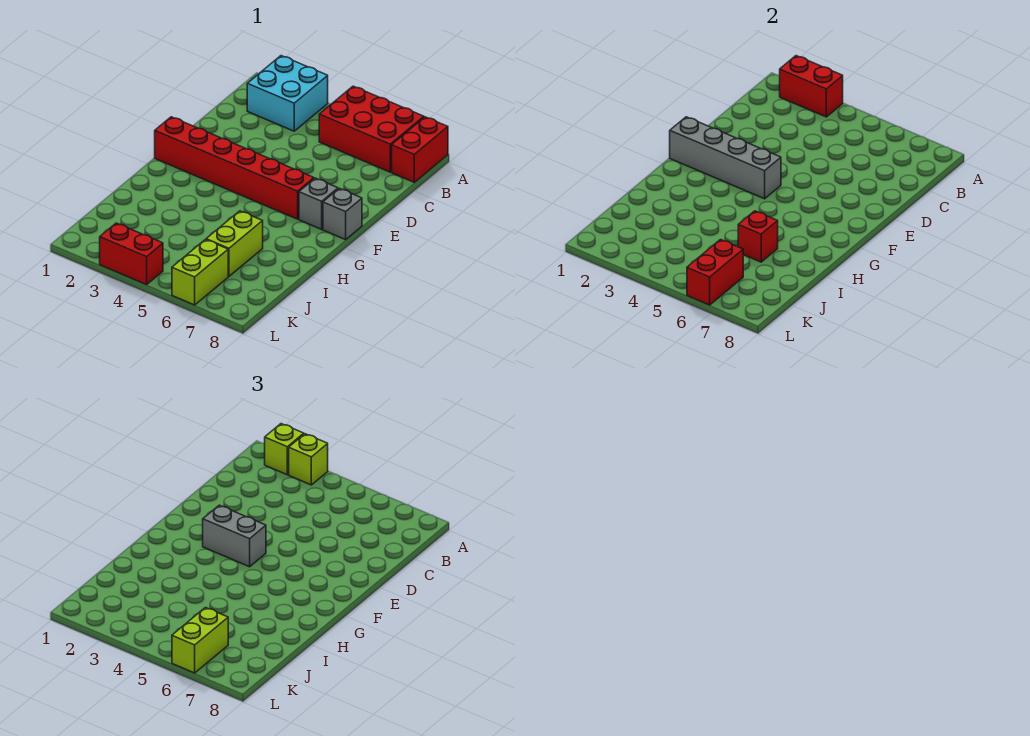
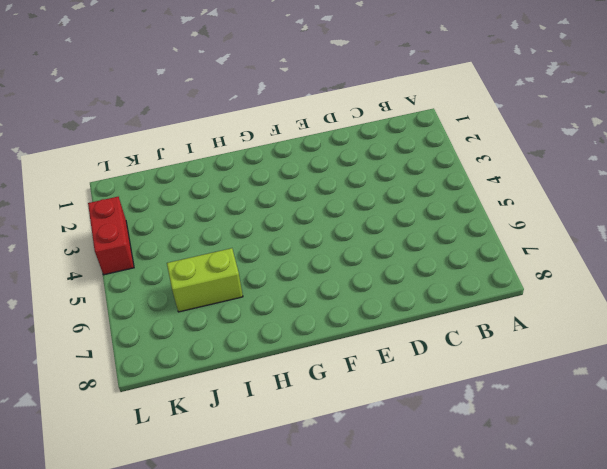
none -> cyan brick A2:B3 level 1
none -> red brick A5:B7 level 1
none -> red brick A8:B8 level 1

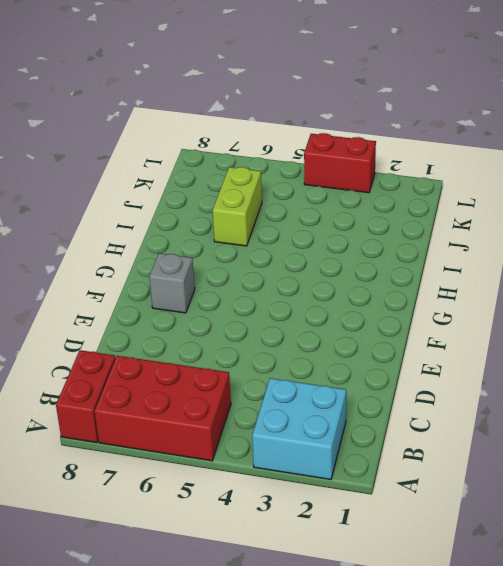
none -> red brick F1:F6 level 1
none -> grey brick F8 level 1
none -> lime brick K6:L6 level 1

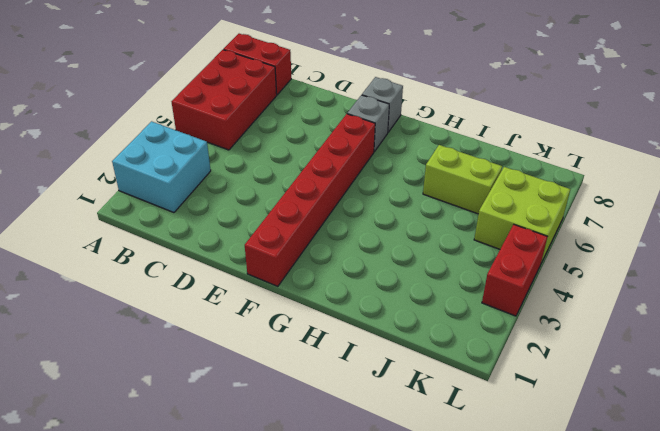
lime brick K5:L6 level 1 -> lime brick K6:L6 level 1
none -> red brick A2:A3 level 2
none -> grey brick F1:F4 level 2
none -> red brick I6 level 2

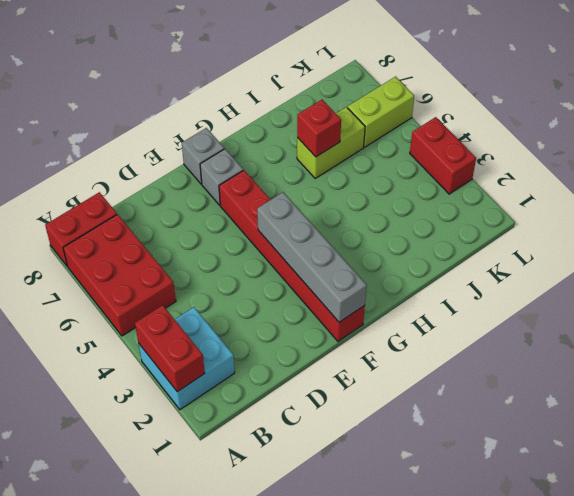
none -> red brick K6:L6 level 2
none -> lime brick A2 level 3
none -> lime brick A3 level 3

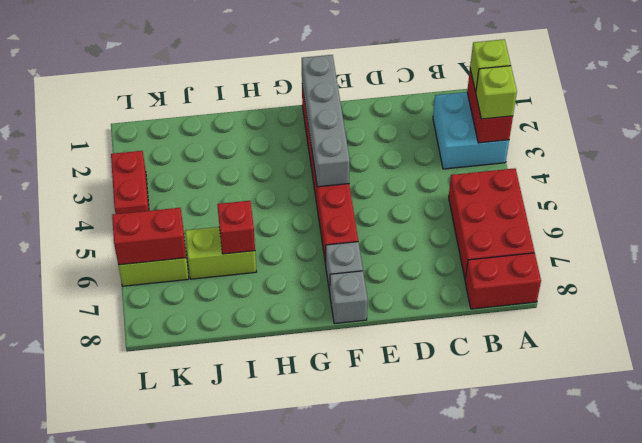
none -> grey brick F3:F4 level 3
none -> lime brick K6:L6 level 3

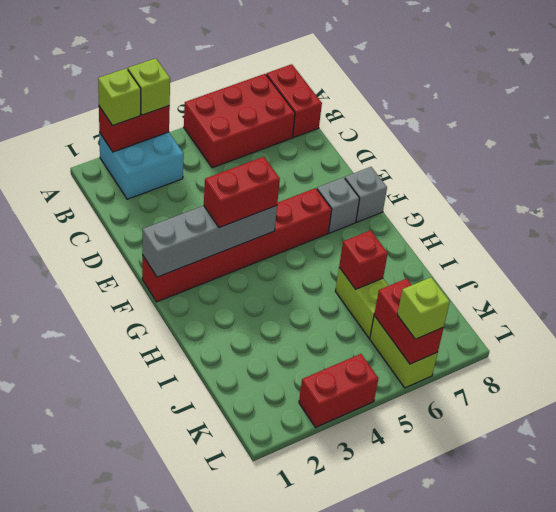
red brick F3:F4 level 3 -> grey brick F3:F4 level 3
lime brick L6 level 3 -> lime brick K6:L6 level 3

